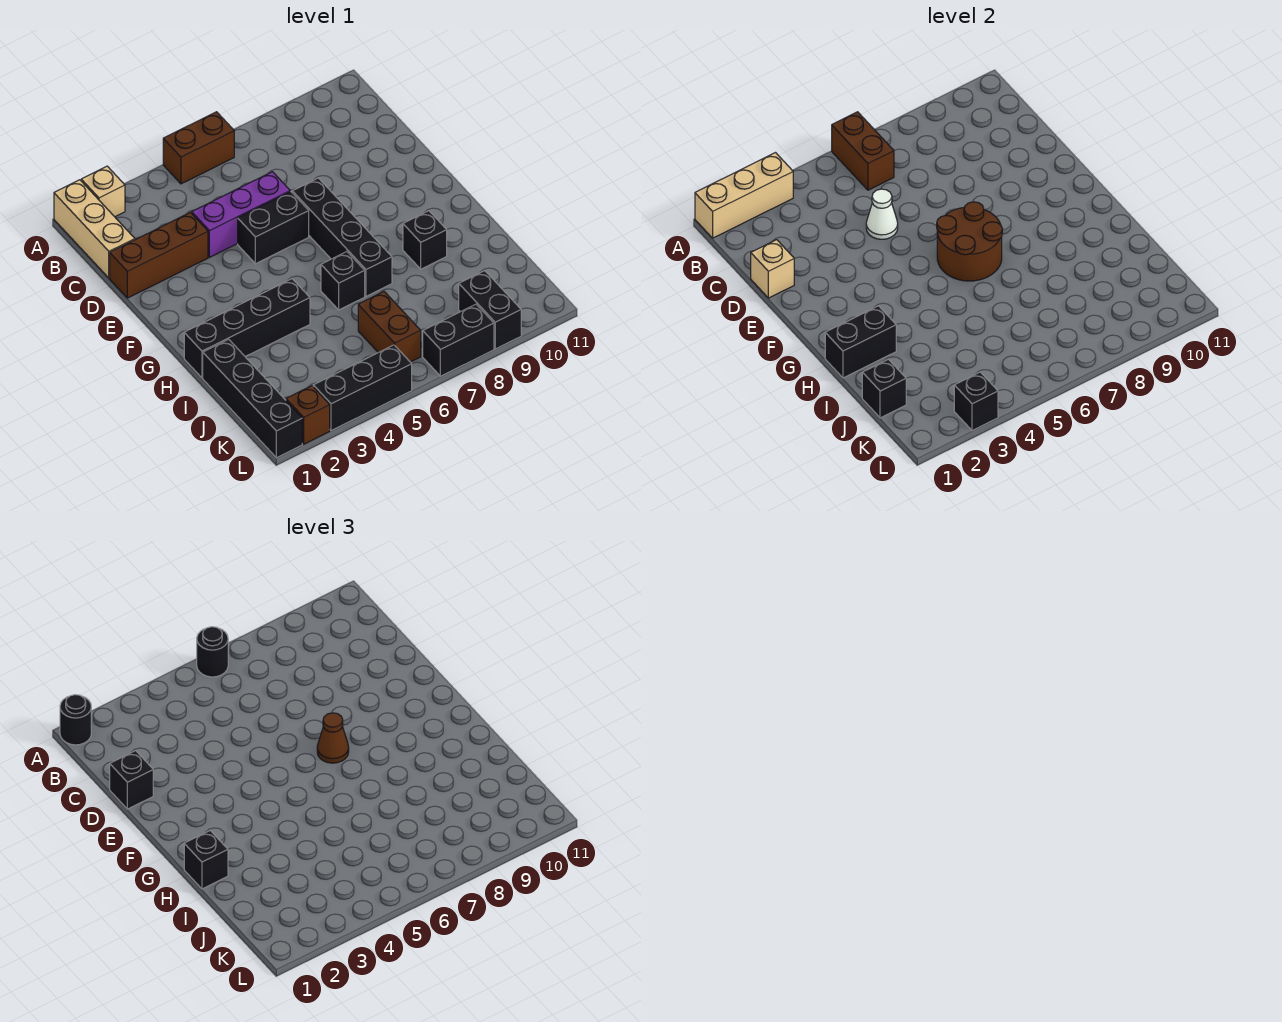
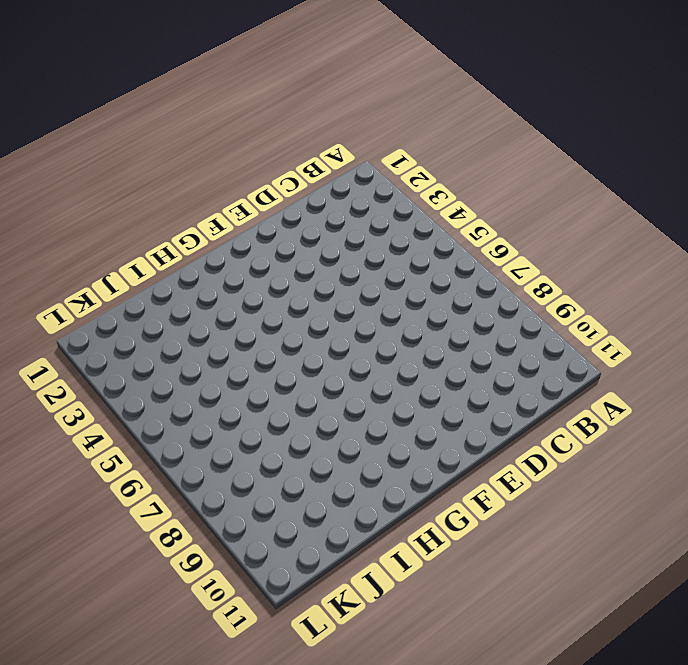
none -> tan brick A1:C1 level 1
none -> tan brick A2 level 1
none -> brown brick A5:A6 level 1

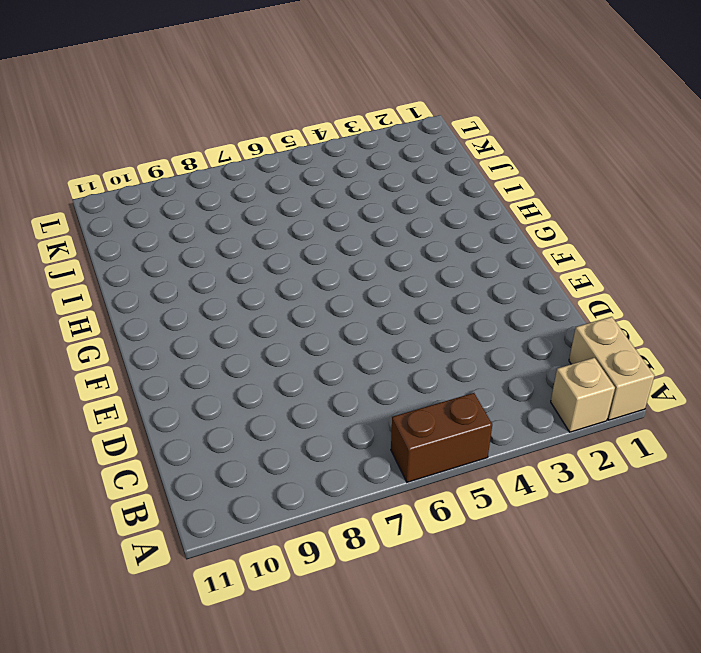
tan brick A1:B1 level 1 -> tan brick A1:C1 level 1
none -> brown brick D1:D3 level 1
none -> purple brick D4:D6 level 1
none -> black brick E5:E6 level 1

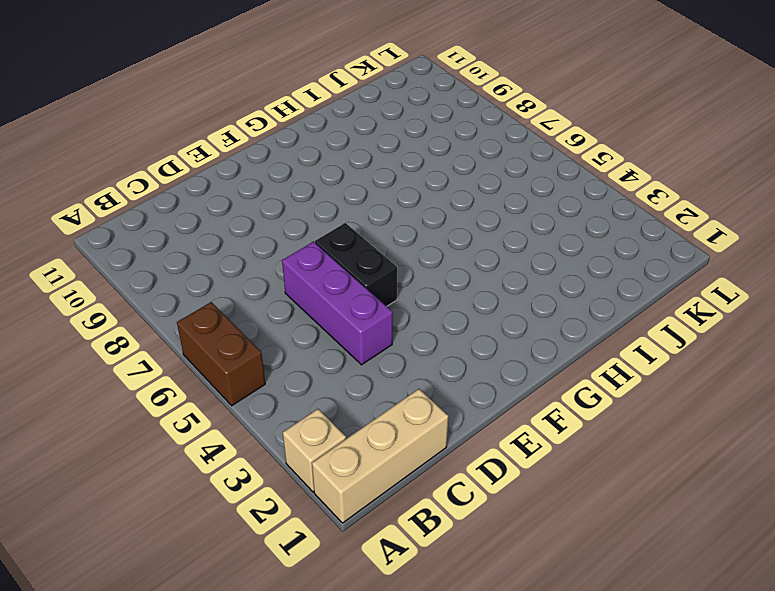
none -> brown brick D1:D3 level 1
none -> black brick E7:H7 level 1
none -> black brick H1:H4 level 1

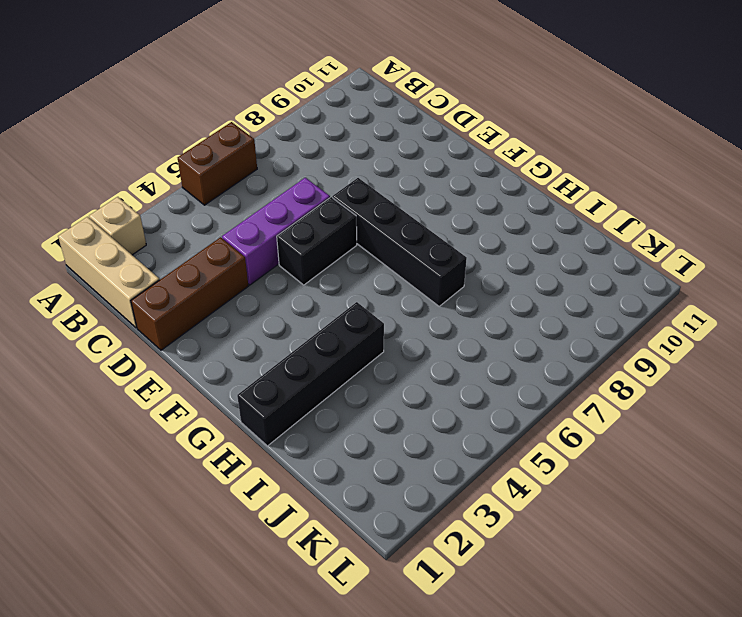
none -> black brick H6 level 1
none -> black brick H9 level 1
none -> black brick I1:L1 level 1

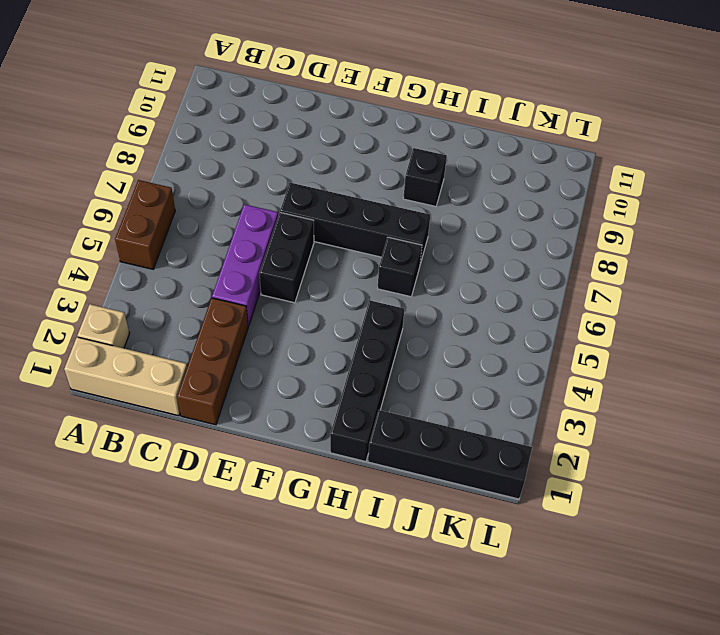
none -> brown brick J6:K6 level 1
none -> black brick K9:L9 level 1
none -> brown brick L2 level 1

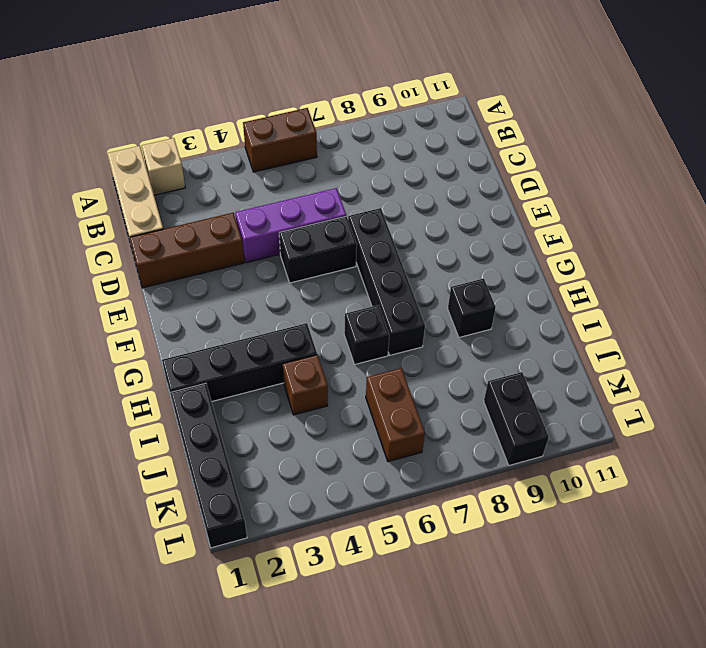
brown brick I4 level 1 -> brown brick L2 level 1
none -> black brick L3:L5 level 1
none -> black brick L7:L8 level 1
none -> tan brick A1:A3 level 2

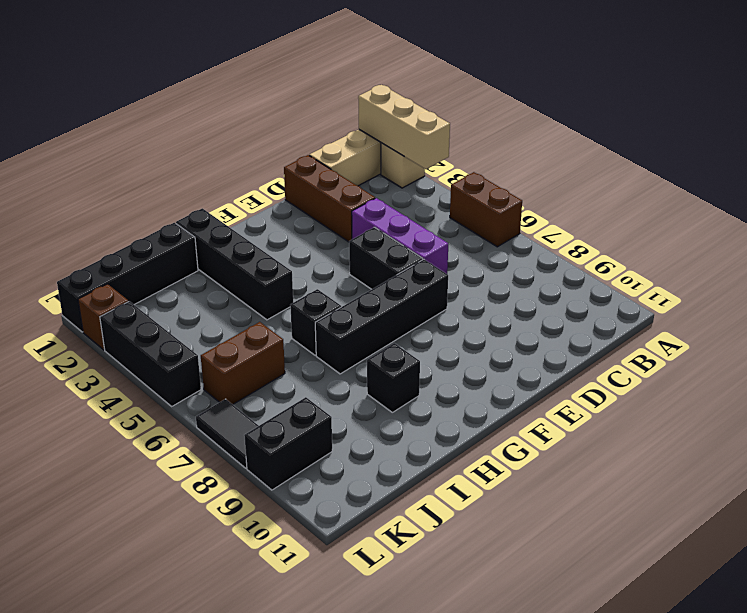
black tile L7:L8 level 1 -> black brick L7:L8 level 1
none -> brown brick A6:B6 level 2
none -> tan brick D1 level 2
none -> white cone D5 level 2

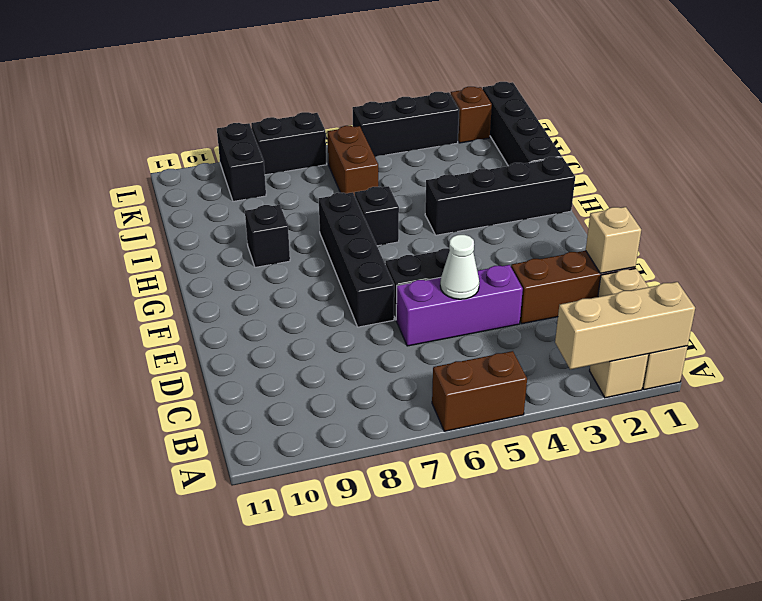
none -> brown brick A6:B6 level 2
none -> brown round brick F6:G7 level 2
none -> black brick H1:H2 level 2

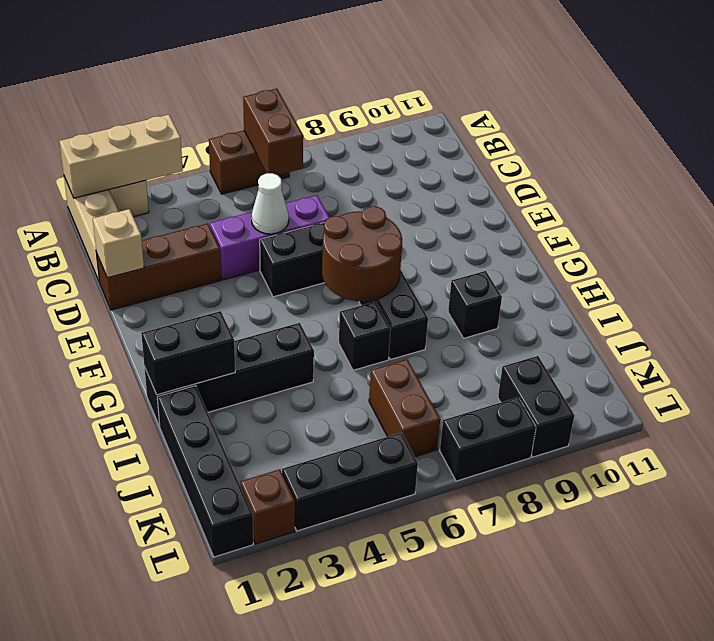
none -> black brick J1 level 2
none -> black brick L3 level 2
none -> black round brick A1 level 3

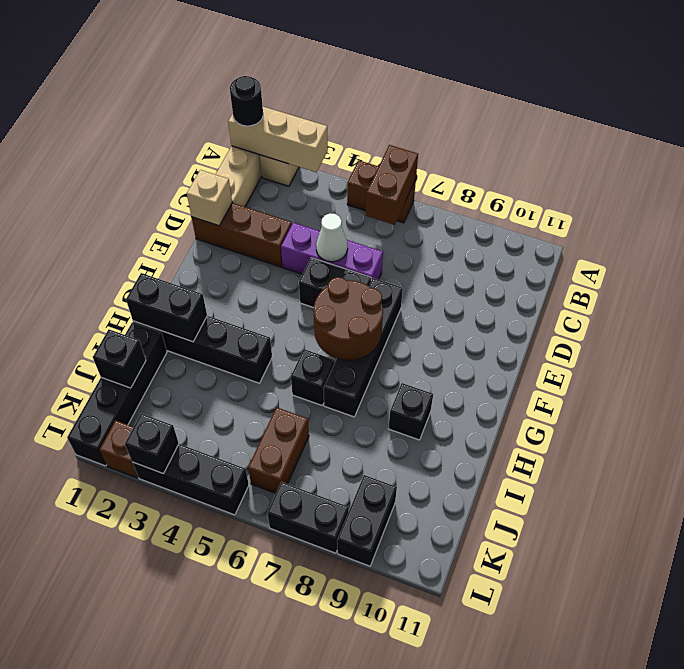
none -> black round brick A6 level 3
none -> black brick D1 level 3
none -> brown cone F7 level 3

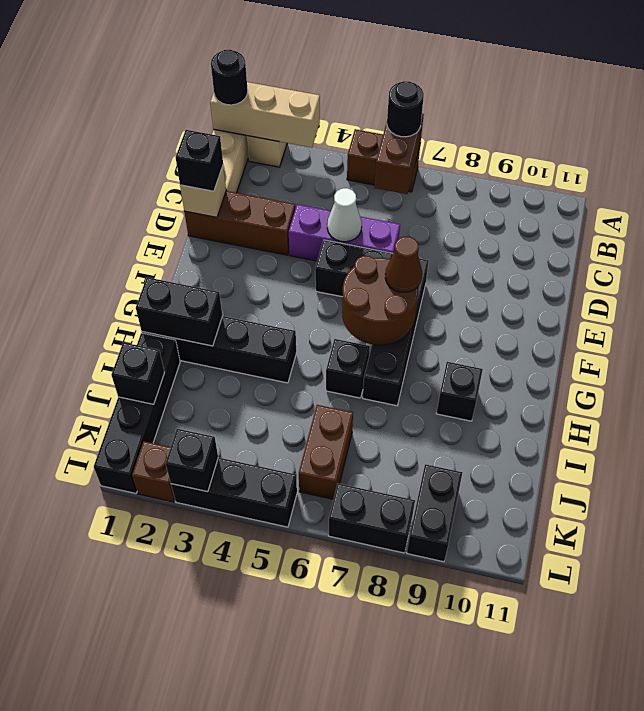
none -> black brick H1 level 3

